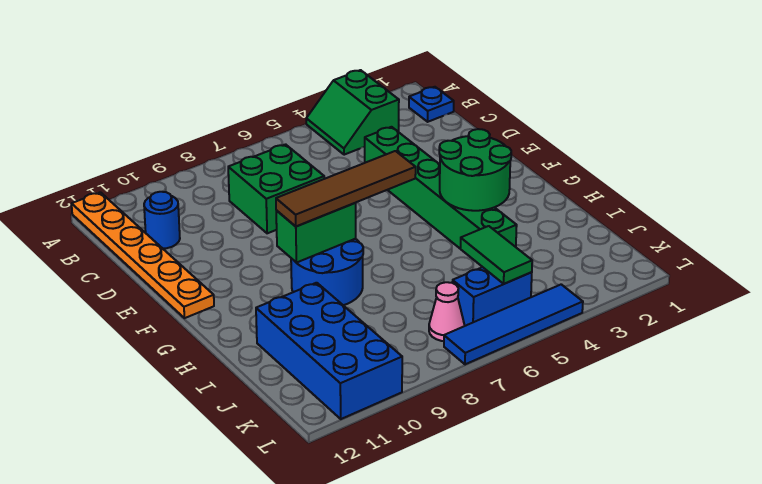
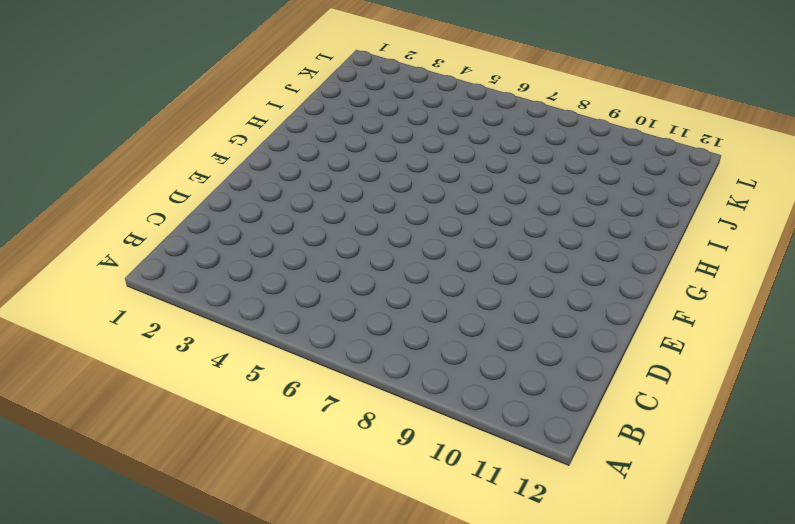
none -> green slope A3:B4 level 1 top 3
none -> orange plate A12:F12 level 1
none -> blue plate B1 level 1

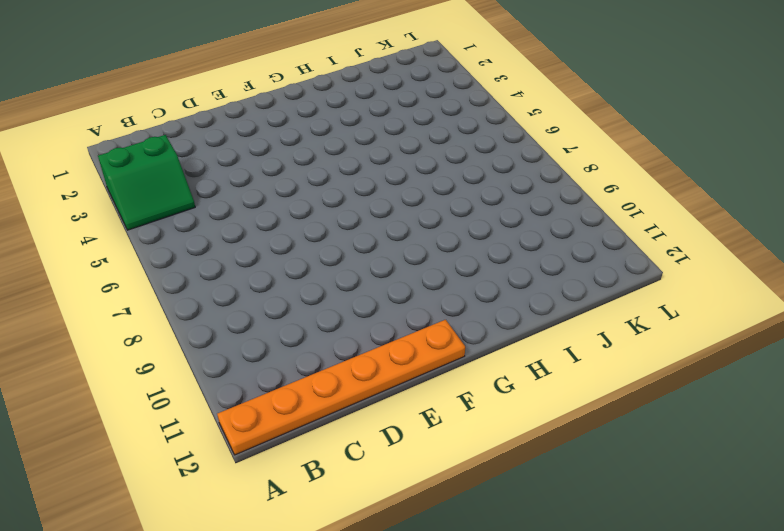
none -> blue plate B1 level 1
none -> green brick C7:D8 level 1
none -> blue round brick C11 level 1

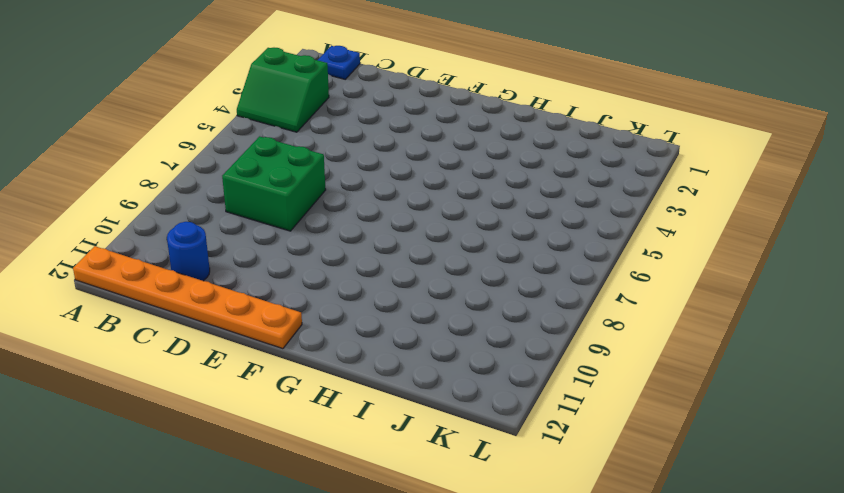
none -> green brick D4:I4 level 1
none -> blue round brick G8:H9 level 1
none -> blue brick I10:L11 level 1

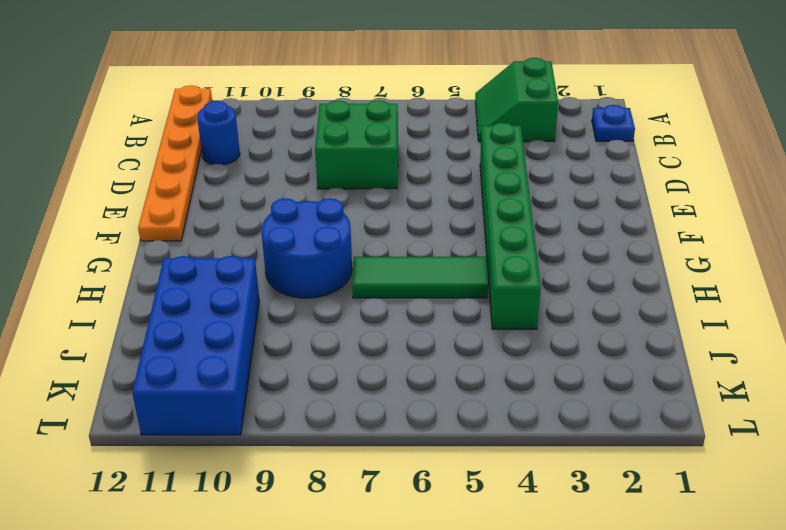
green tile H5:H7 level 1 -> none
none -> blue brick K5:K6 level 1
none -> pink cone K7 level 1
none -> blue tile L4:L7 level 1

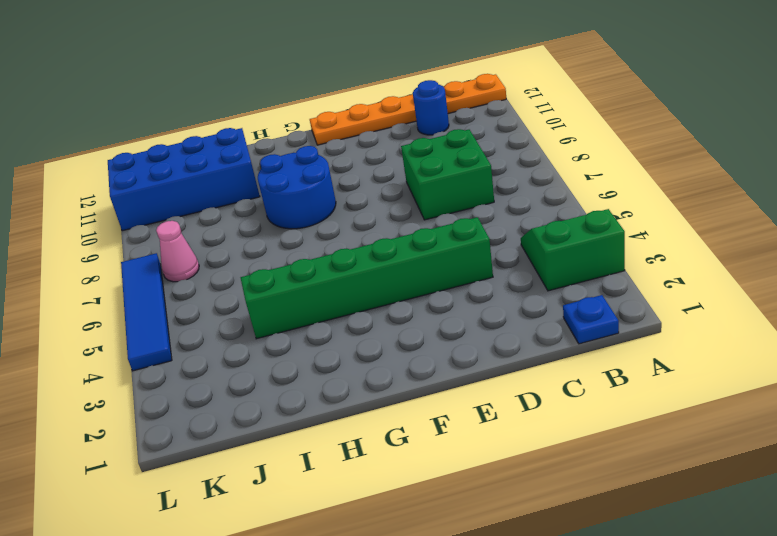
none -> blue brick K5:K6 level 1
none -> green round brick G3:H4 level 2
none -> green brick G8:G9 level 2

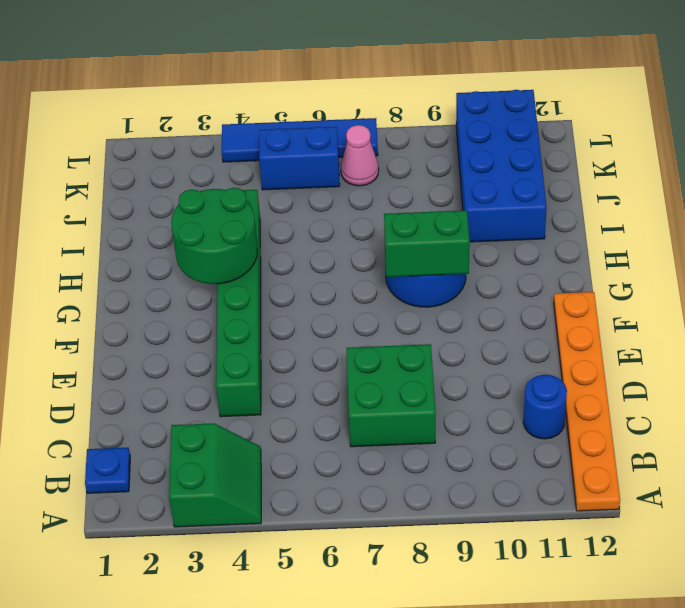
none -> green tile J5:K5 level 2
none -> brown tile G6:G9 level 3

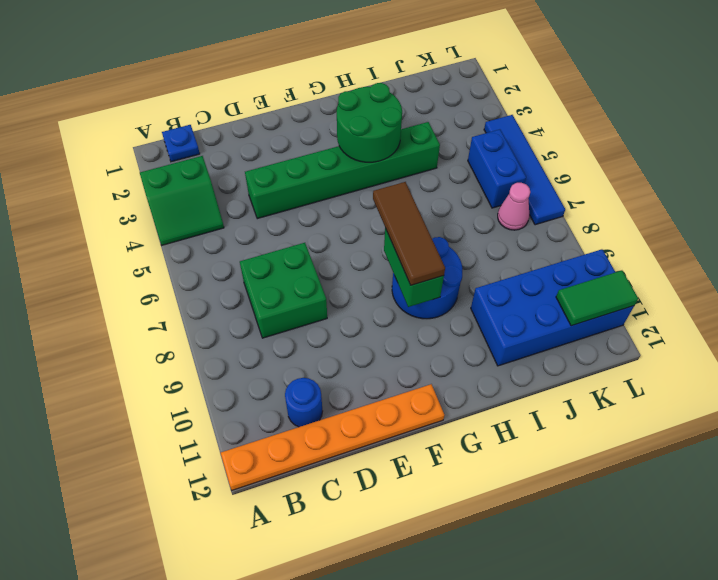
brown tile G7:G9 level 3 -> brown tile G6:G9 level 3
green tile K11:L11 level 2 -> green tile J5:K5 level 2

